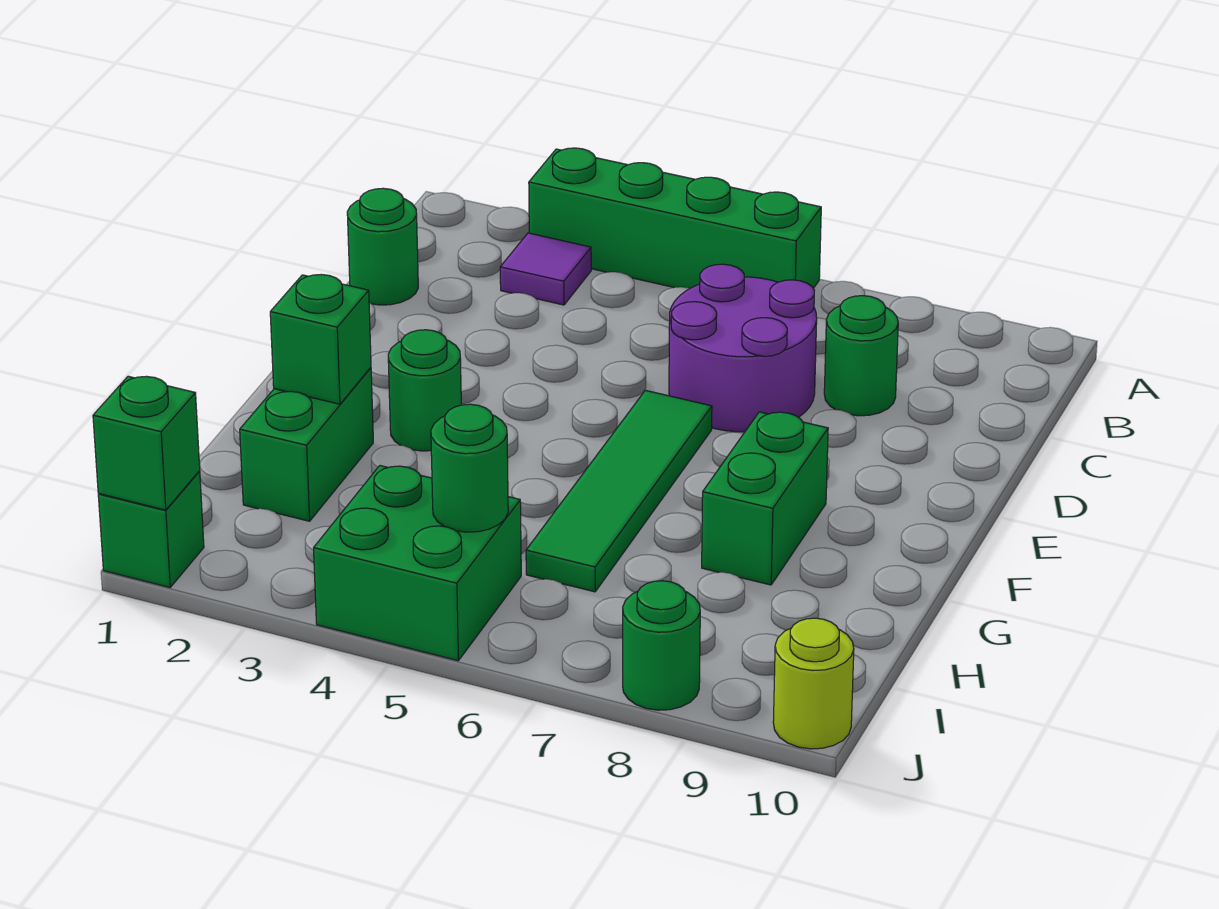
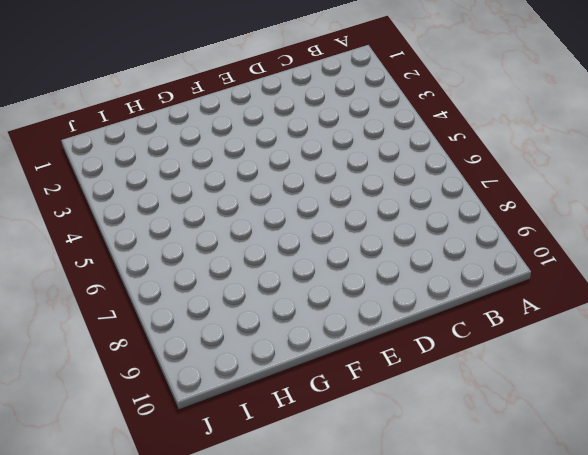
none -> green brick A3:A6 level 1
none -> purple tile B3 level 1
none -> green round brick C1 level 1

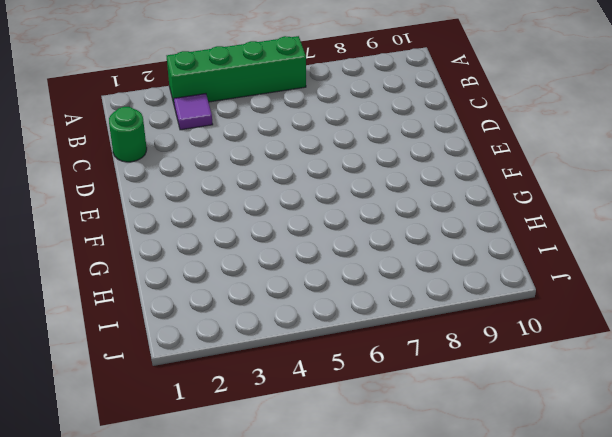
none -> purple round brick C6:D7 level 1
none -> green round brick C8 level 1
none -> green tile E6:H6 level 1

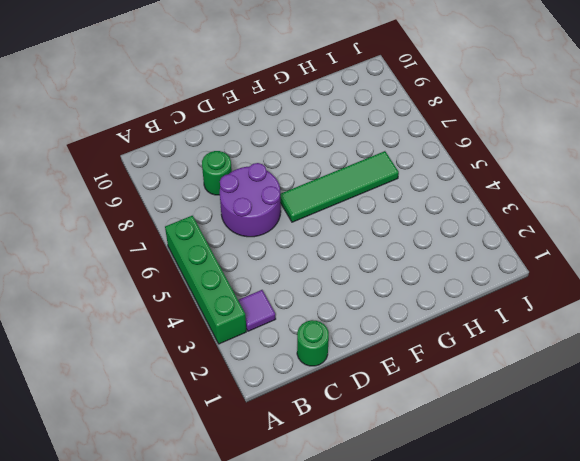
none -> green round brick F3 level 1
none -> green brick F8:G8 level 1
none -> green brick G2:H2 level 1

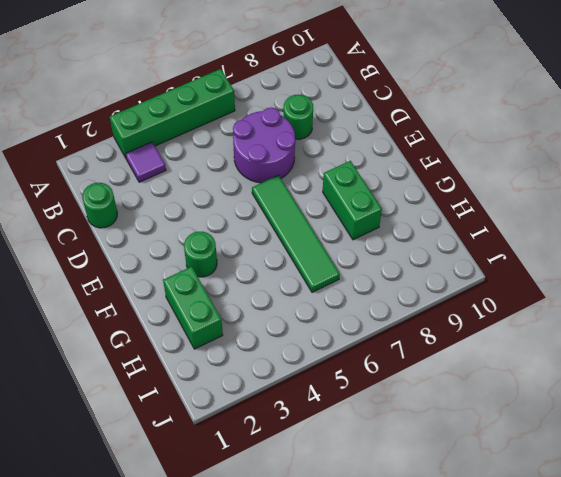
none -> green brick I4:J5 level 1
none -> green brick J1 level 1
none -> green round brick J8 level 1

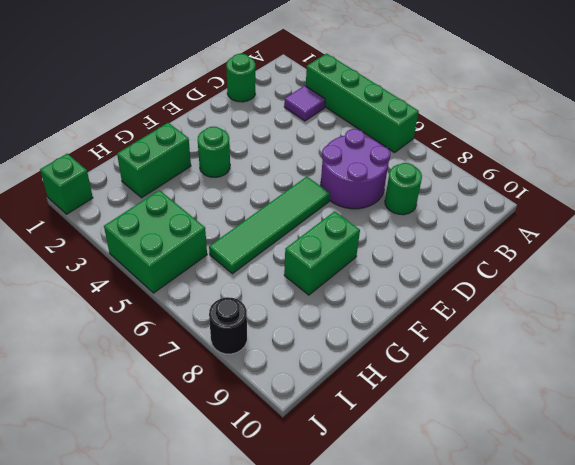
black round brick J8 level 1 -> green round brick J8 level 1
none -> lime round brick J10 level 1
none -> green brick G2 level 2
none -> green round brick I5 level 2

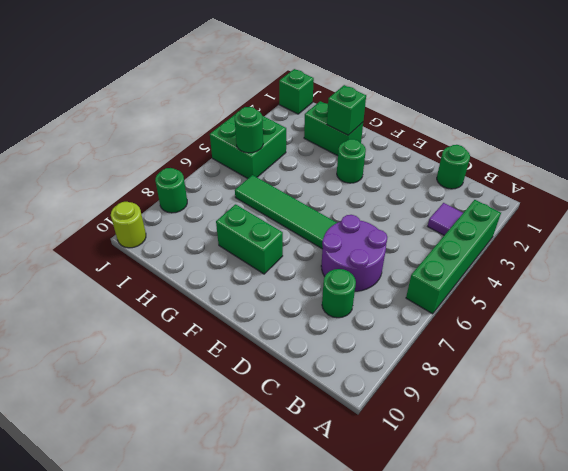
none -> green brick J1 level 2

